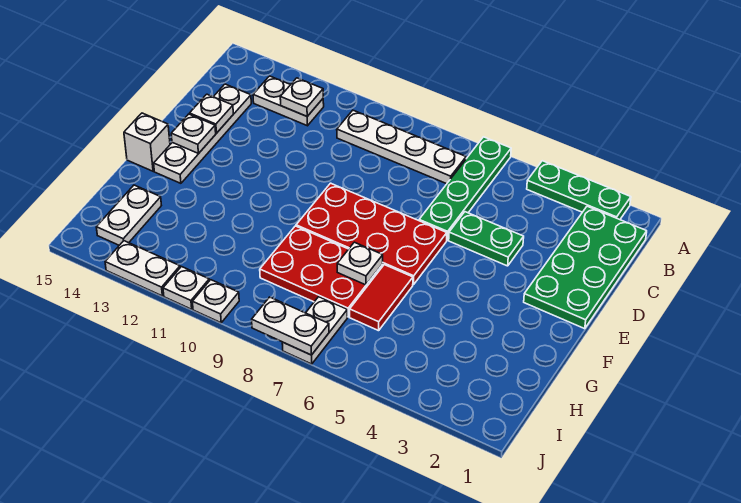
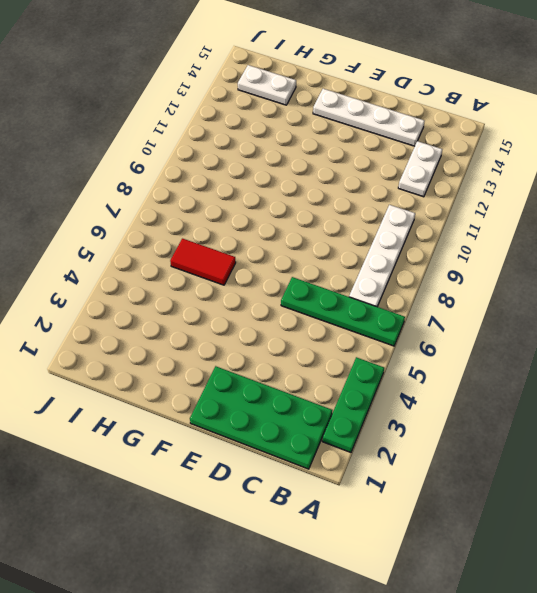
none -> green plate D4:D5 level 1
none -> red plate E6:F9 level 1
none -> white brick F15 level 1

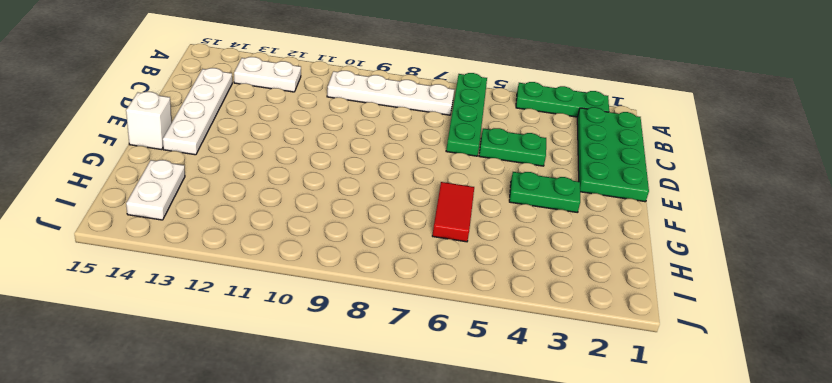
green plate F3:F4 level 1 -> none
none -> red plate E6:F9 level 1
none -> red plate G7:H9 level 1
none -> white plate I7:J7 level 1

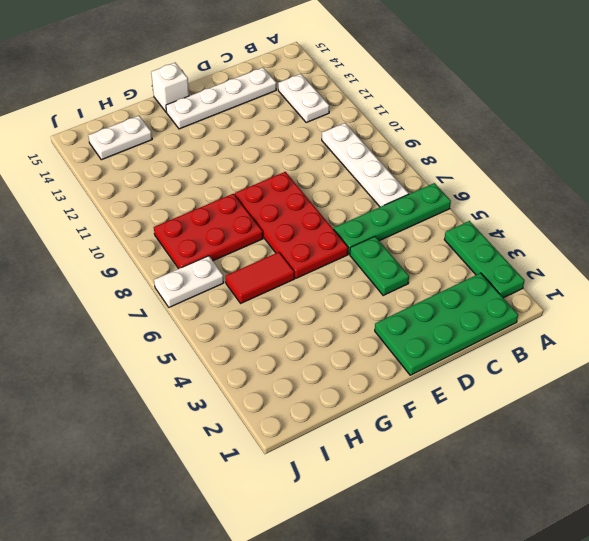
red plate G8:I9 level 1 -> red plate G7:H9 level 1
none -> white plate J10 level 1
none -> white plate J11 level 1
none -> white plate J12:J13 level 1

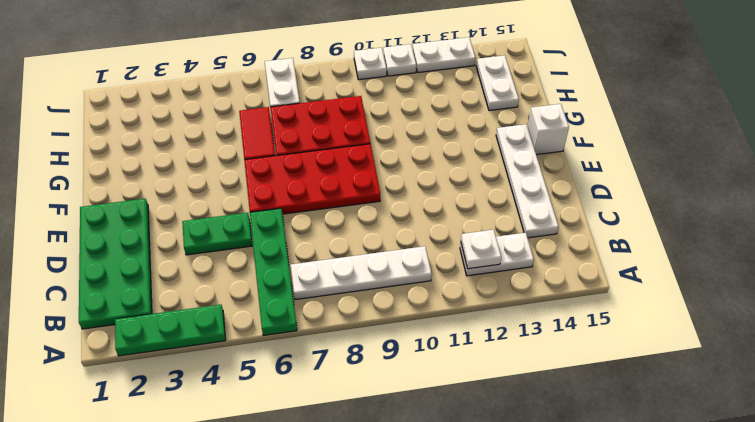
none -> white plate D14 level 2
none -> white plate E14 level 2
none -> white plate G7 level 2

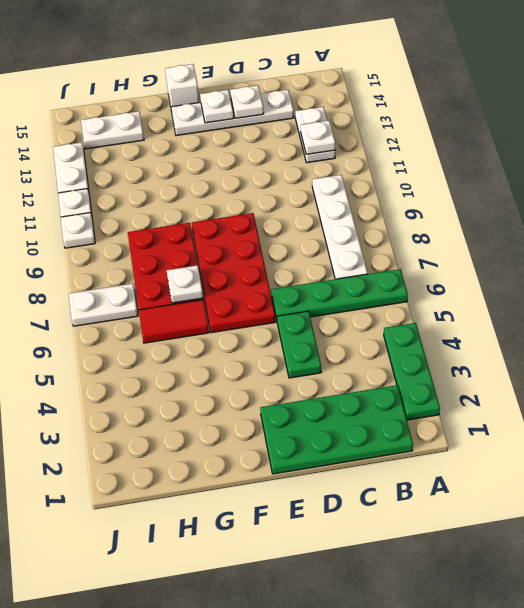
none -> white plate J7:J8 level 2

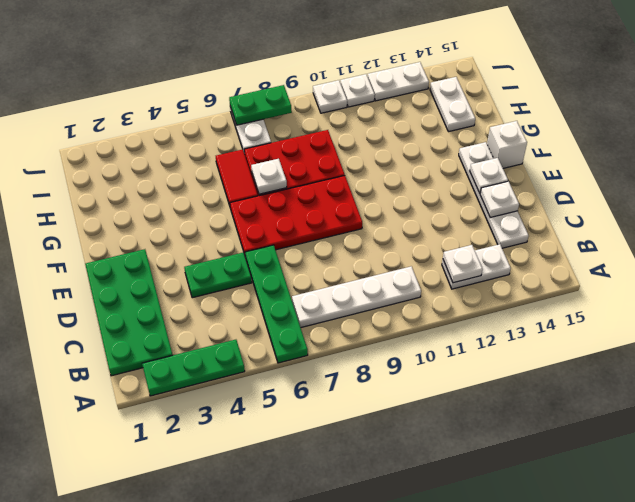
green plate J7:J8 level 2 -> white plate J7:J8 level 2

